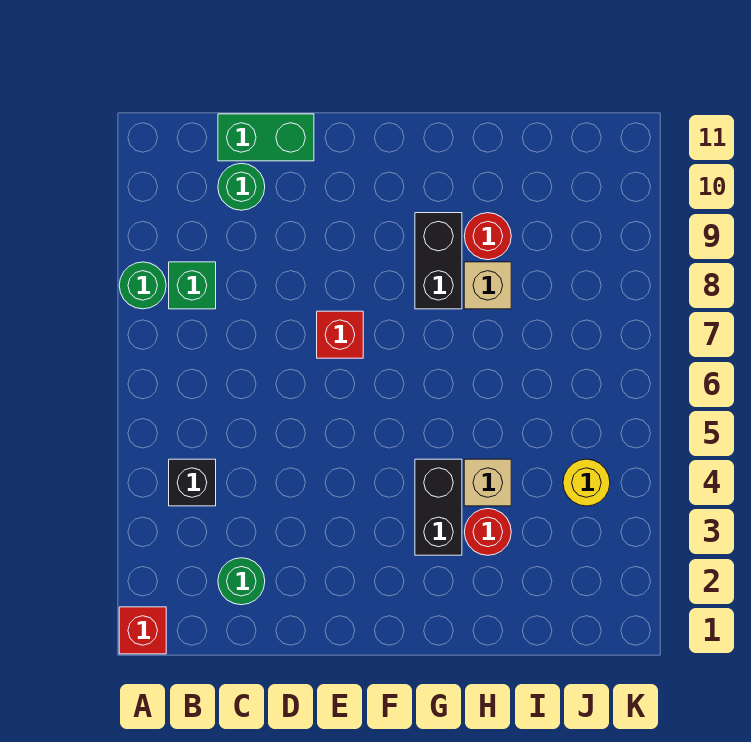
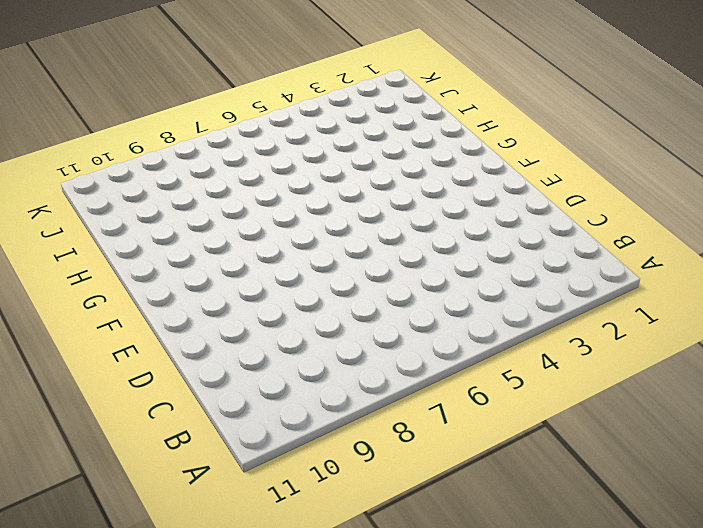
none -> red brick A1 level 1
none -> green round brick A8 level 1
none -> black brick B4 level 1

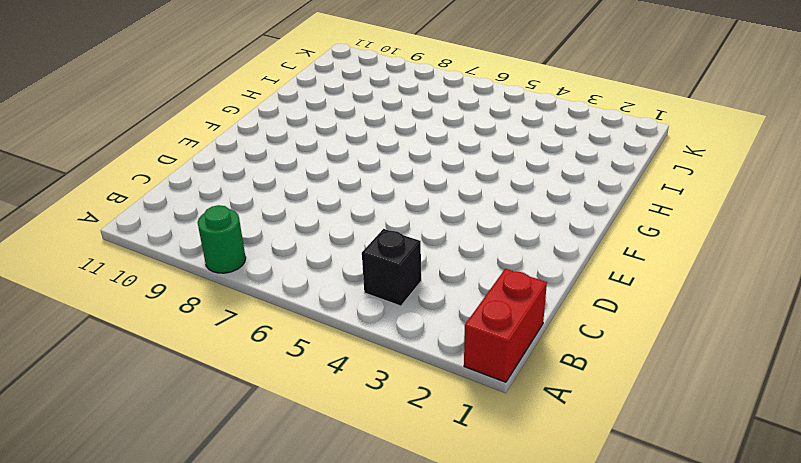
red brick A1:B1 level 1 -> red brick A1 level 1
none -> green brick B8 level 1
none -> green round brick C2 level 1
none -> green round brick C10 level 1

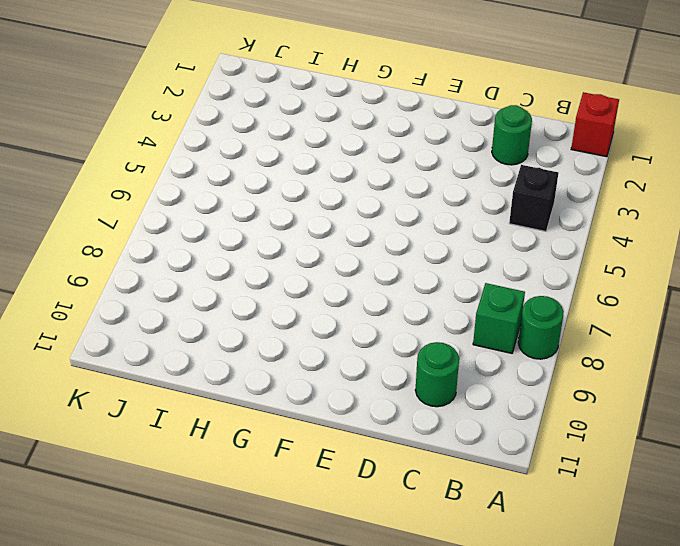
none -> green brick C11:D11 level 1
none -> red brick E7 level 1
none -> black brick G3:G4 level 1

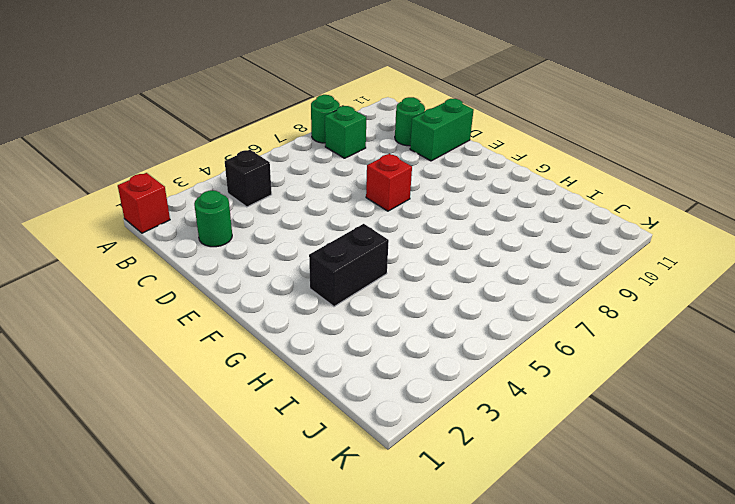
green brick D10:D11 level 1 -> green brick C11:D11 level 1
none -> black brick G8:G9 level 1
none -> red round brick H3 level 1
none -> tan brick H4 level 1

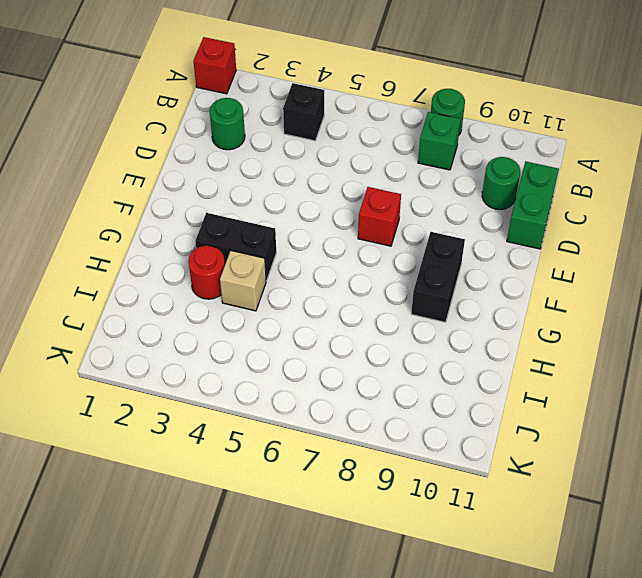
black brick F9:G9 level 1 -> black brick G8:G9 level 1
none -> tan brick H8 level 1
none -> red round brick H9 level 1
none -> yellow round brick J4 level 1

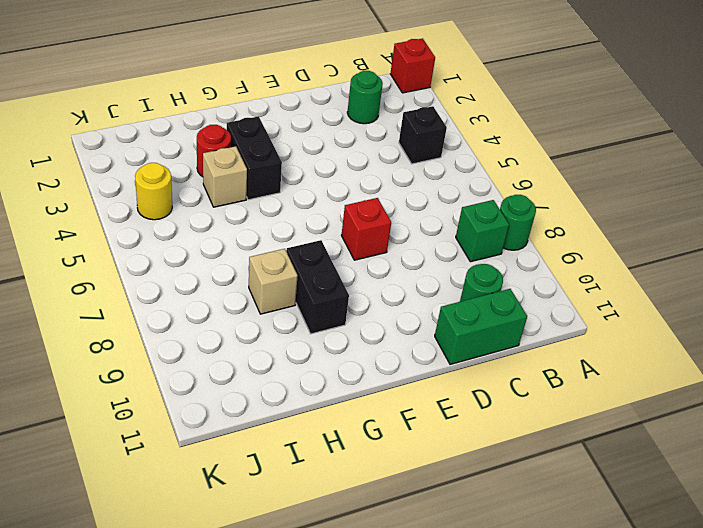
none -> red round brick H9 level 1

